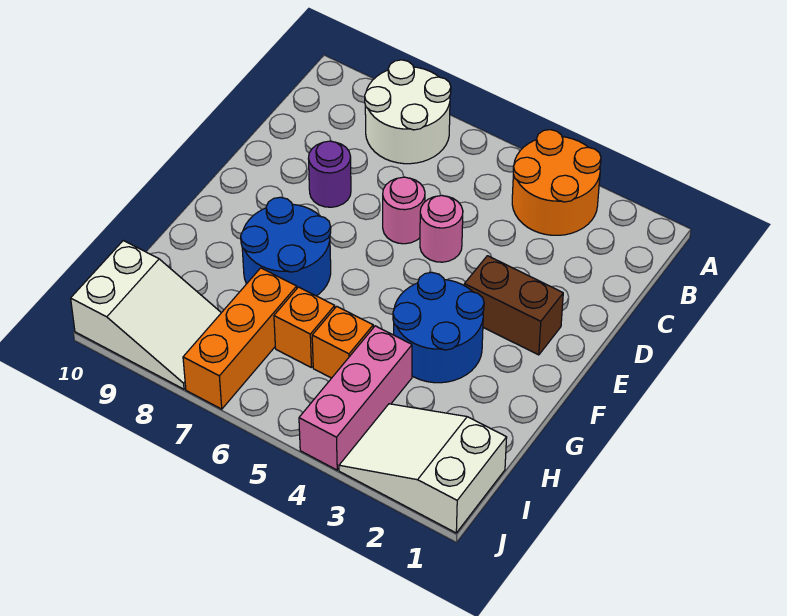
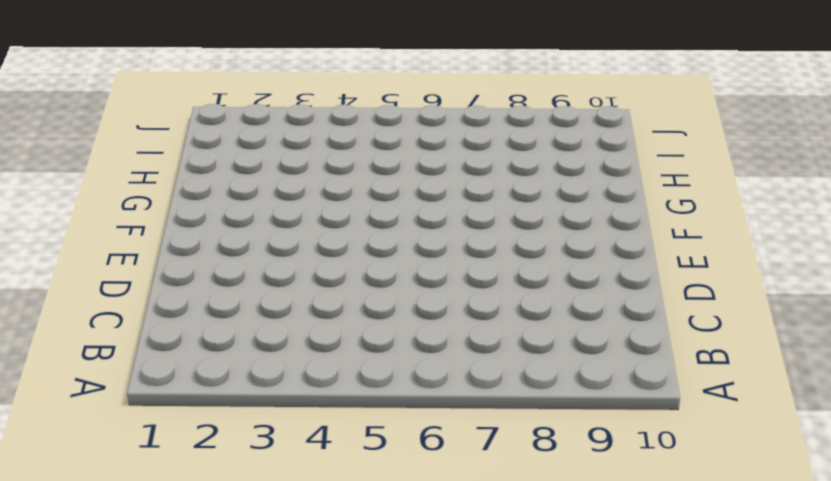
none -> orange round brick A3:B4 level 1
none -> white round brick A7:B8 level 1
none -> pink round brick D5 level 1

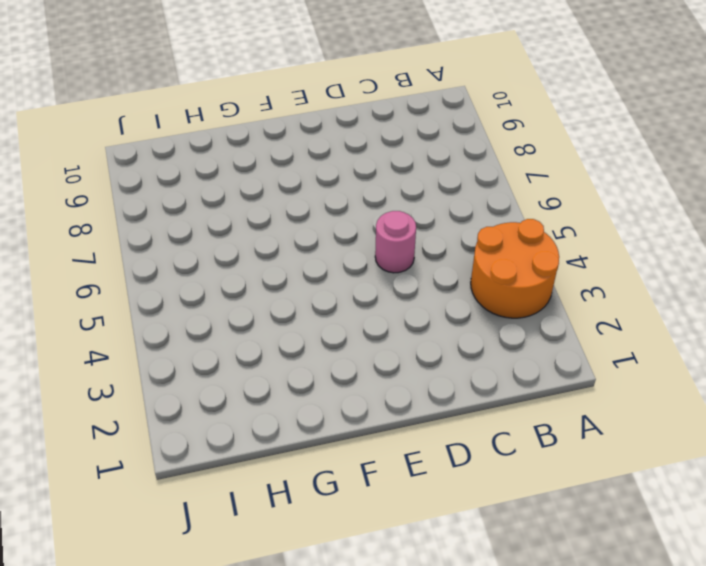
none -> white round brick A7:B8 level 1
none -> pink round brick D6 level 1
none -> purple round brick D8 level 1

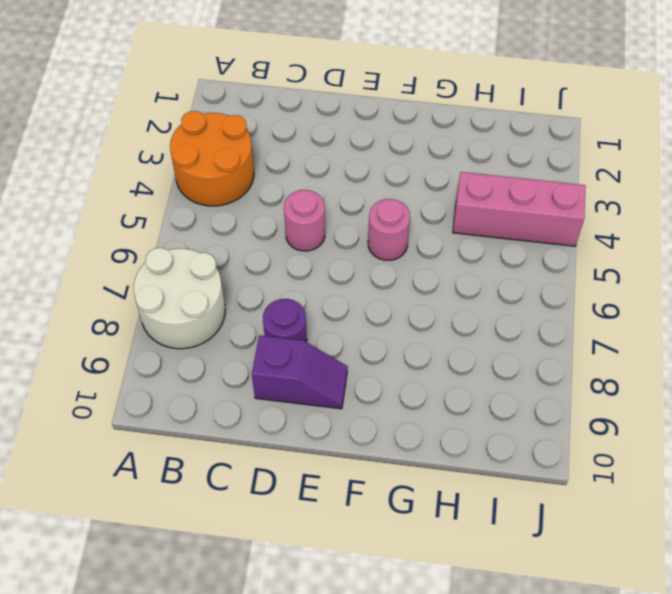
purple slope D9:E9 level 1 top D -> none
pink round brick F5 level 1 -> pink round brick D6 level 1
none -> brown brick E2:E3 level 1
none -> blue round brick F3:G4 level 1
none -> blue round brick F7:G8 level 1

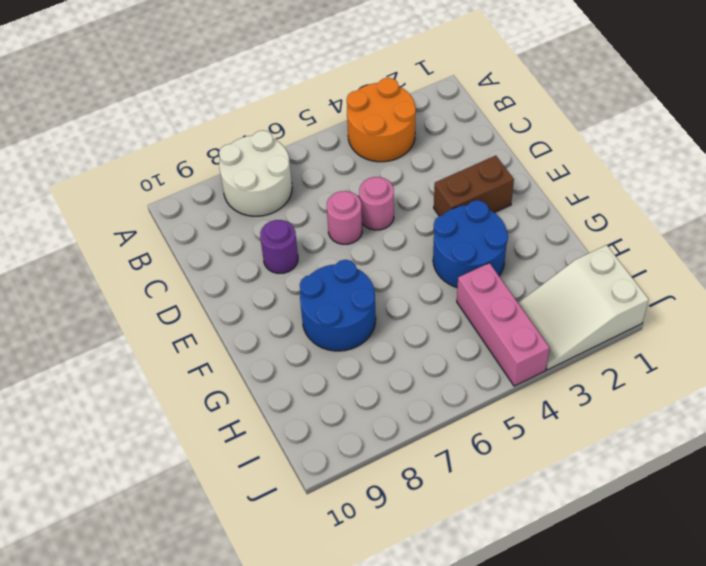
none -> orange brick H5 level 1
none -> orange brick H6 level 1
none -> orange brick H7:J7 level 1

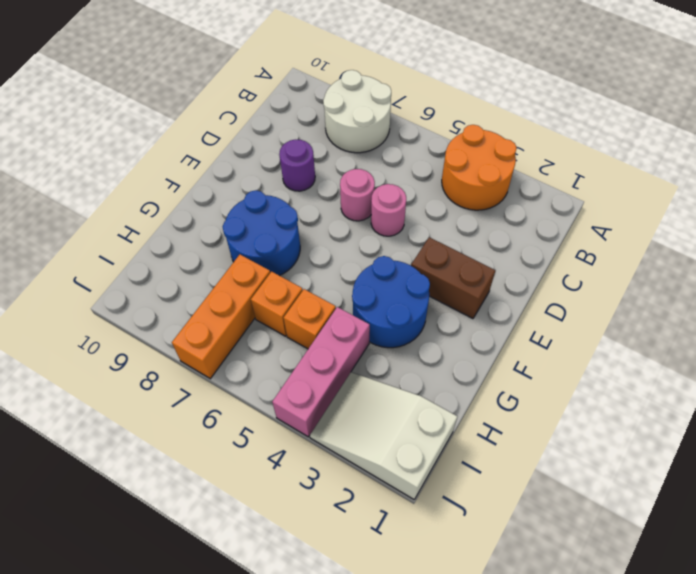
none -> white slope I8:J10 level 1 top 10

